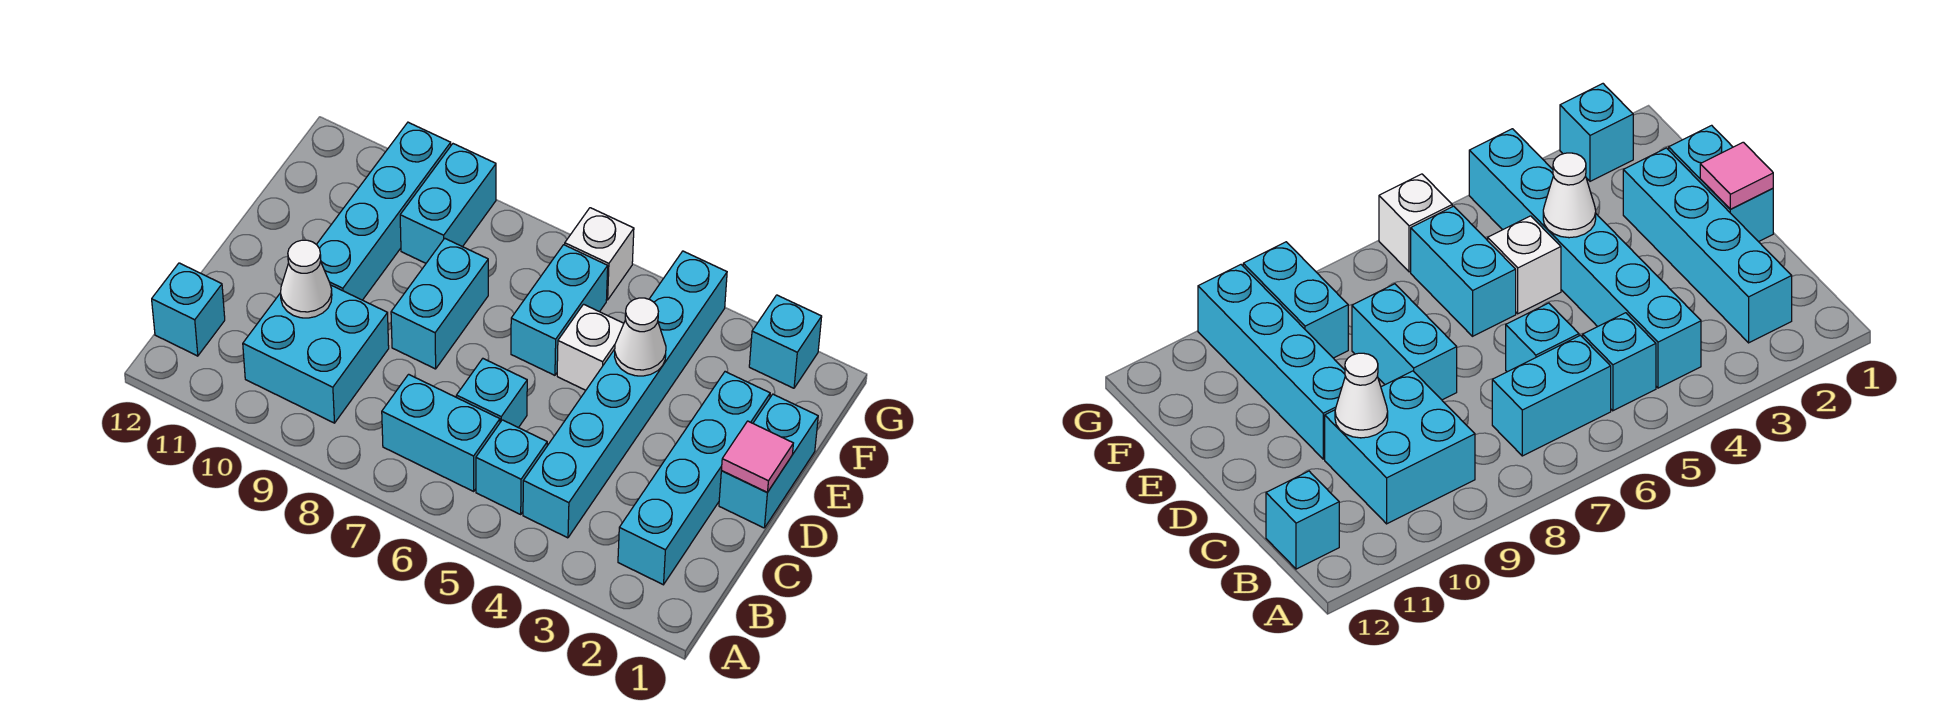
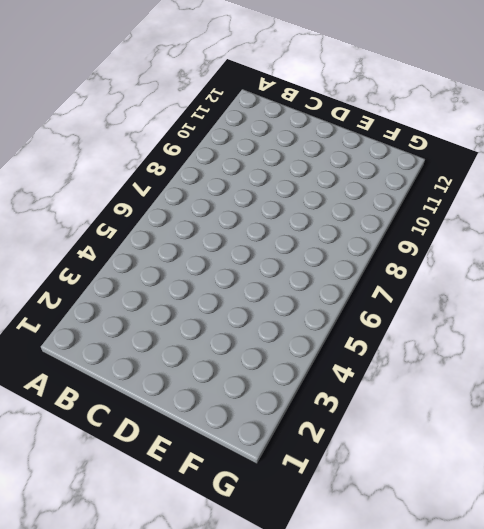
none -> cyan brick B2:E2 level 1
none -> cyan brick B4:G4 level 1
none -> cyan brick B5 level 1

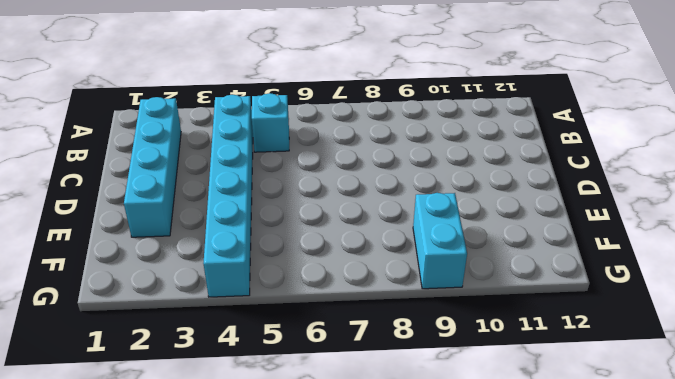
none -> cyan brick B6:B7 level 1
none -> cyan brick B9:C10 level 1
none -> cyan brick B12 level 1

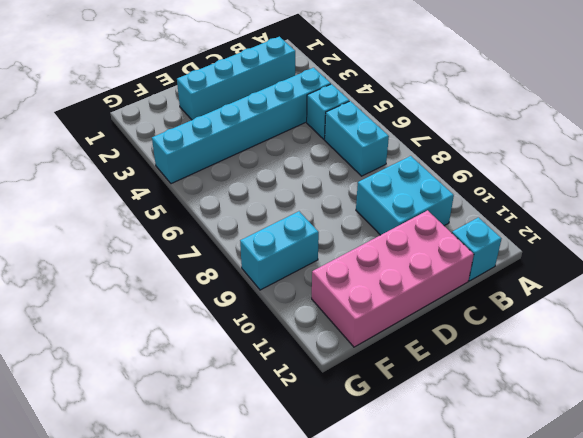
pink brick C11:F12 level 1 -> none
none -> cyan brick C6 level 1
none -> cyan brick D1:E1 level 1
none -> cyan brick D8:E8 level 1

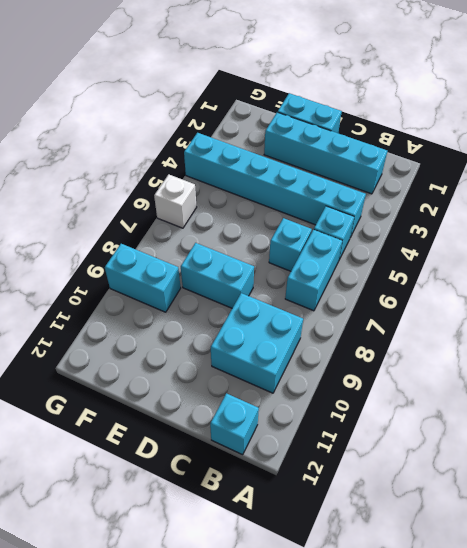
none -> cyan brick D10:G10 level 1
none -> white brick E5 level 1
none -> cyan brick E6:F6 level 1

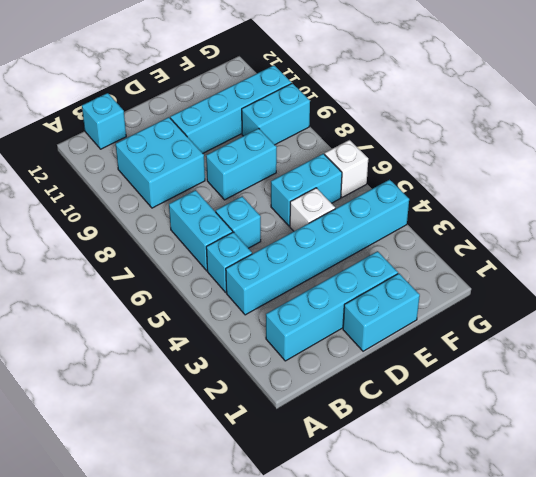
none -> cyan brick G2 level 1
none -> white cone C10 level 2
none -> pink tile D1 level 2

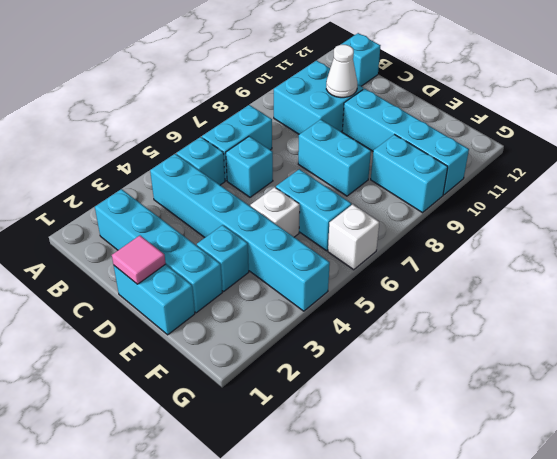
cyan brick E3 level 1 -> cyan brick G2 level 1
none -> white cone E4 level 2

